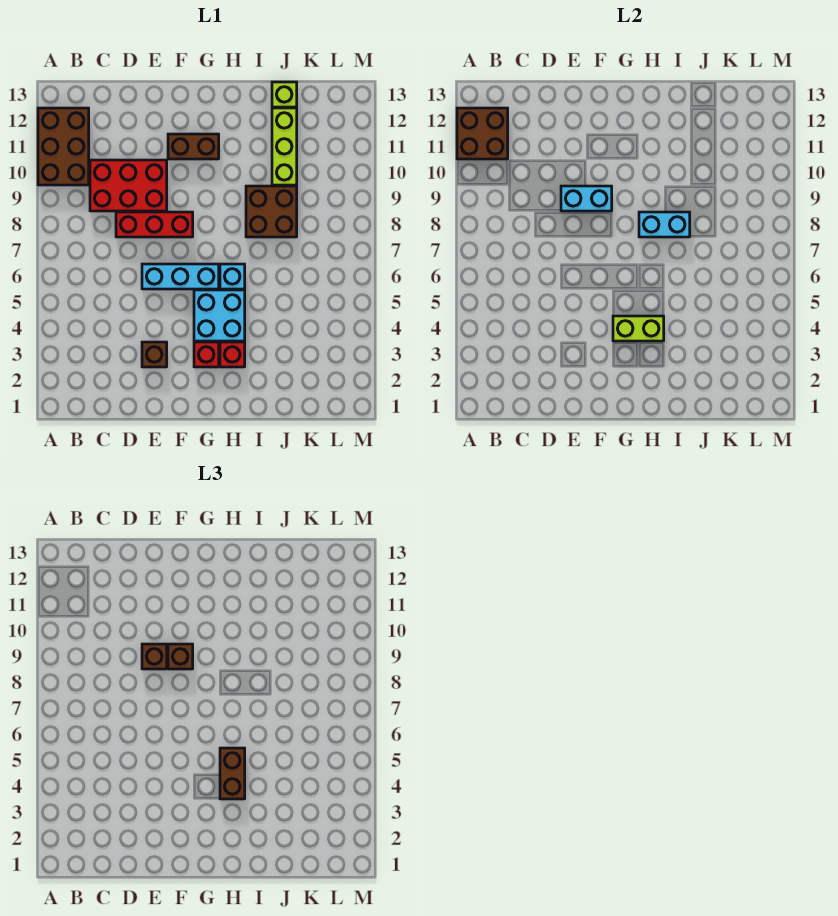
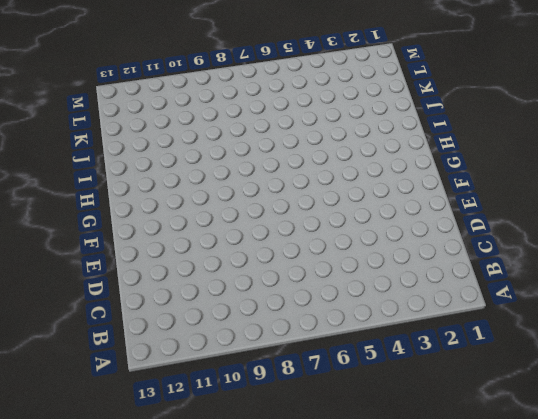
none -> brown brick A10:B12 level 1
none -> red brick C9:E10 level 1
none -> red brick D8:F8 level 1

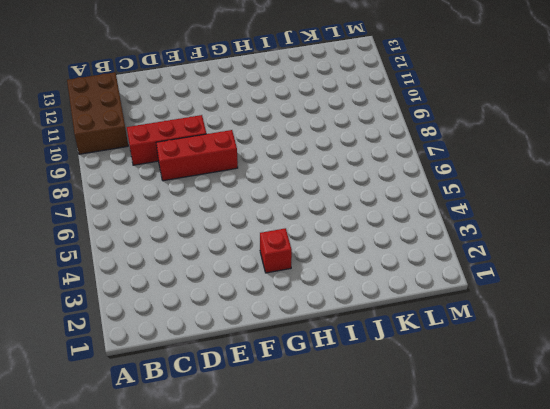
red brick C9:E9 level 1 -> red brick C9:E10 level 1
none -> brown brick E3 level 1
none -> cyan brick E6:G6 level 1
none -> brown brick F11:G11 level 1

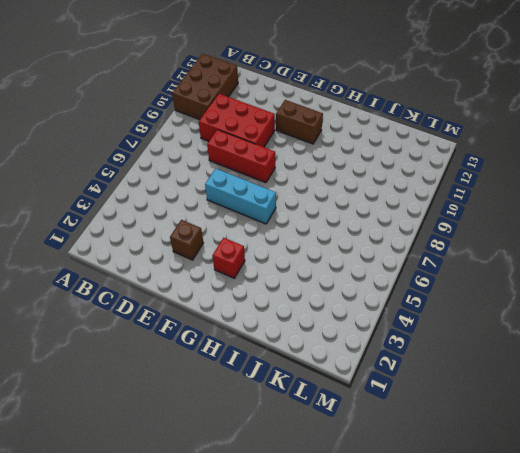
none -> cyan brick G4:H5 level 1
none -> red brick H3 level 1
none -> cyan brick H6 level 1

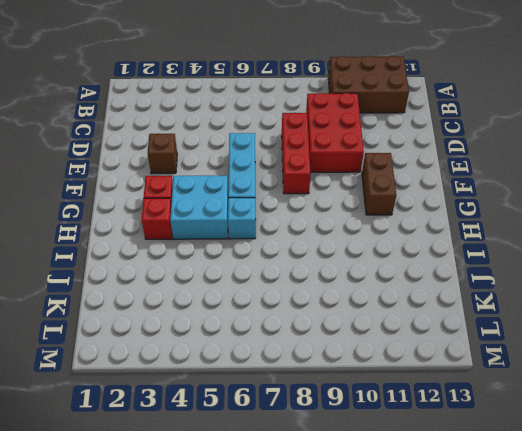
none -> brown brick I8:J9 level 1
none -> lime brick J10:J12 level 1
none -> lime brick J13 level 1

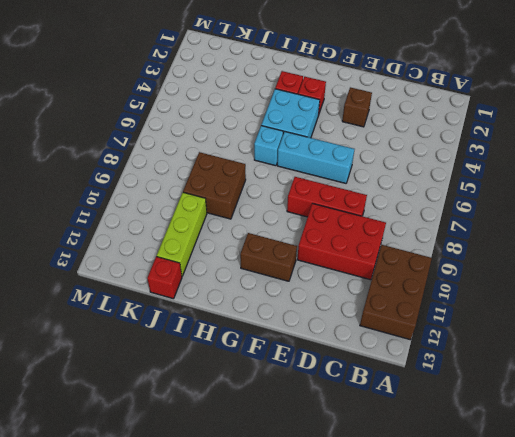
red brick J13 level 1 -> lime brick J13 level 1
none -> brown brick A11:B12 level 2
none -> cyan brick E9:F9 level 2
none -> lime brick G4:H4 level 2

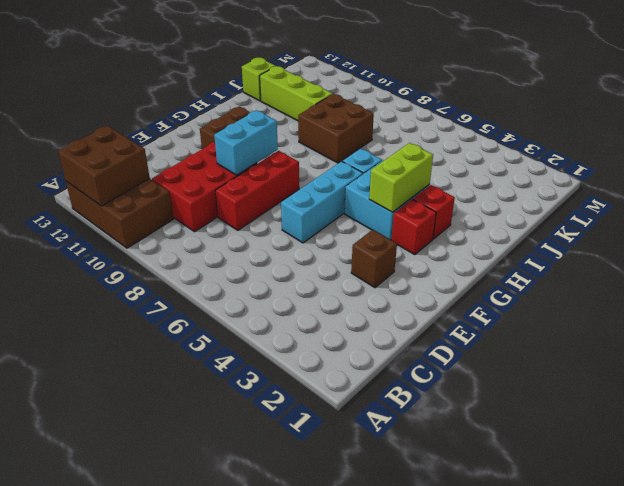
none -> cyan brick H8:I8 level 2
none -> brown brick E9 level 3
none -> brown brick F9 level 3

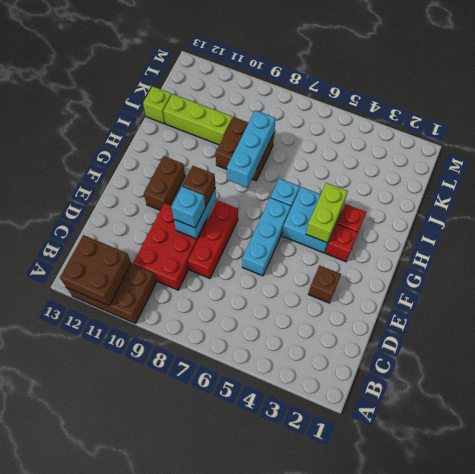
cyan brick E9 level 3 -> brown brick E9 level 3
cyan brick H8:J8 level 2 -> cyan brick H8:I8 level 2
none -> brown brick H4:H5 level 3

